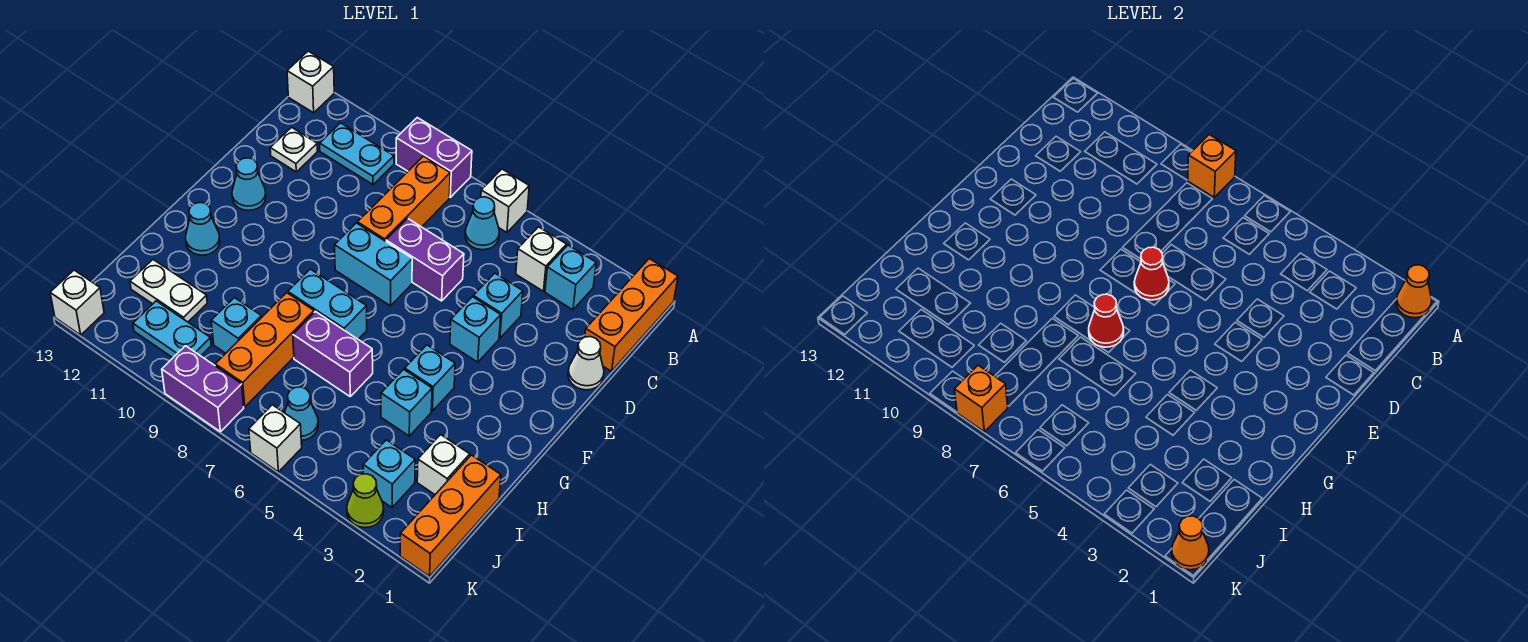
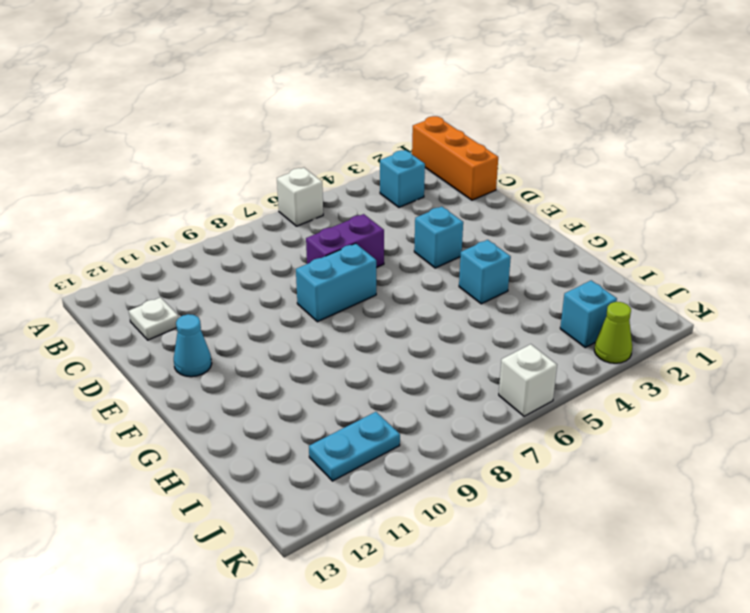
none -> purple brick A8:A9 level 1
none -> white brick A13 level 1
none -> white brick B4 level 1
none -> cyan cone B6 level 1

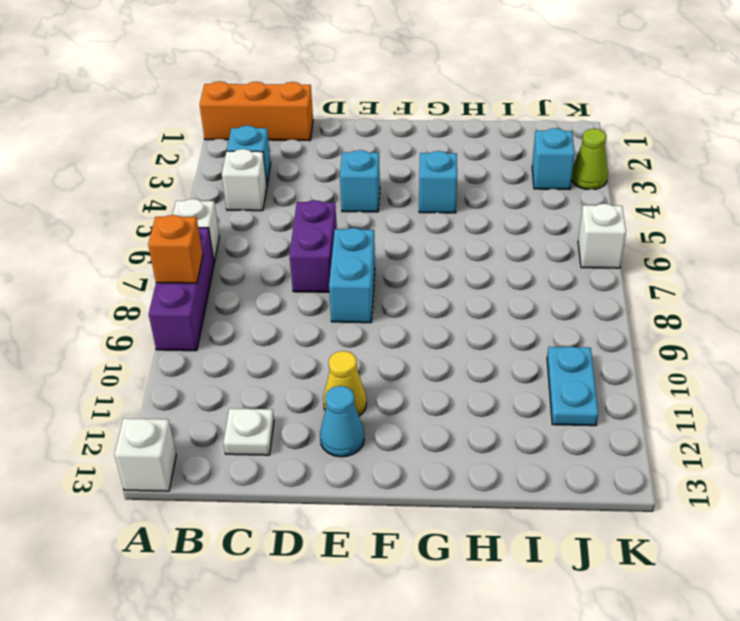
purple brick A7:A9 level 1 -> purple brick A8:A9 level 1
yellow cone E11 level 1 -> none
none -> cyan cone B6 level 1
none -> orange brick B8:D8 level 1
none -> cyan plate B10:B11 level 1
none -> white cone D1 level 1

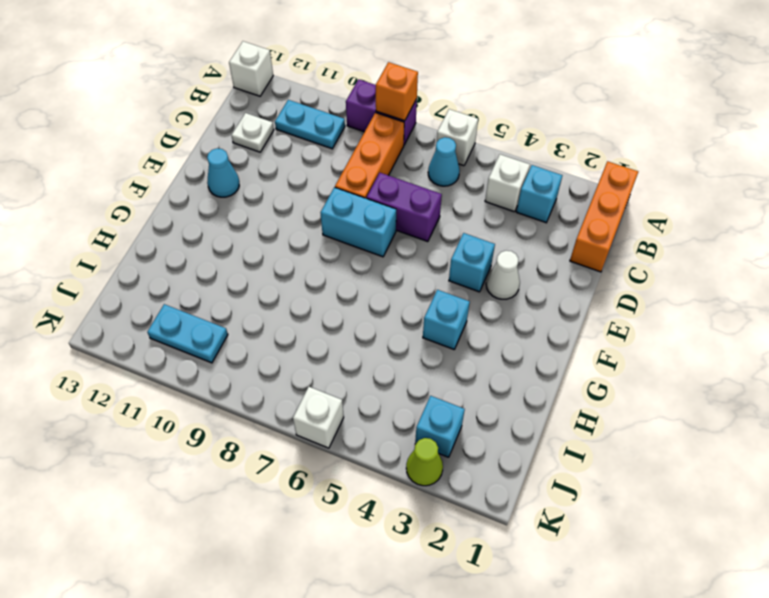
white cone E3 level 1 -> white cone D1 level 1
none -> cyan brick D4 level 1
none -> cyan brick G7:G8 level 1
none -> cyan cone G12 level 1
none -> cyan brick H4 level 1

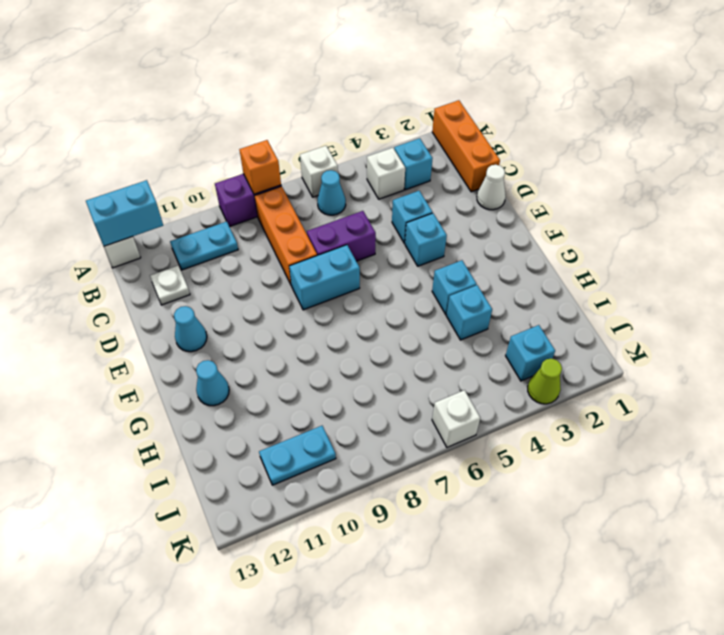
cyan brick A12:A13 level 2 -> cyan brick G7:G8 level 1
none -> purple brick H6:H7 level 1
none -> orange brick H8:J8 level 1
none -> orange brick I1:K1 level 1
none -> white brick I2 level 1

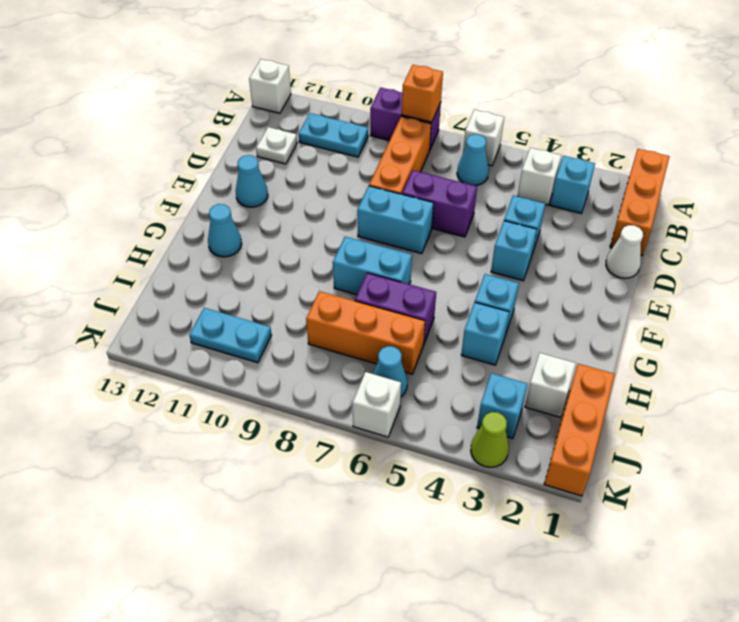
orange brick I6:I8 level 1 -> orange brick H8:J8 level 1
none -> cyan brick I9 level 1
none -> white plate I11:I12 level 1
none -> purple brick K8:K9 level 1
none -> white brick K13 level 1

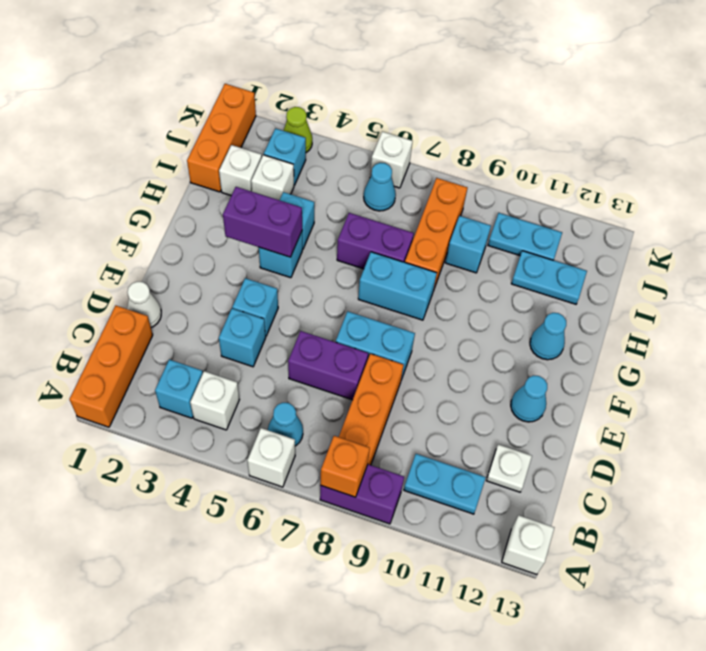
purple brick G3:G4 level 2 -> purple brick K8:K9 level 1
white brick I3 level 1 -> white brick K13 level 1
cyan plate I11:I12 level 1 -> white plate I11:I12 level 1
none -> orange cone A1 level 2
none -> red cone E7 level 2
none -> red cone G7 level 2
none -> orange cone K1 level 2

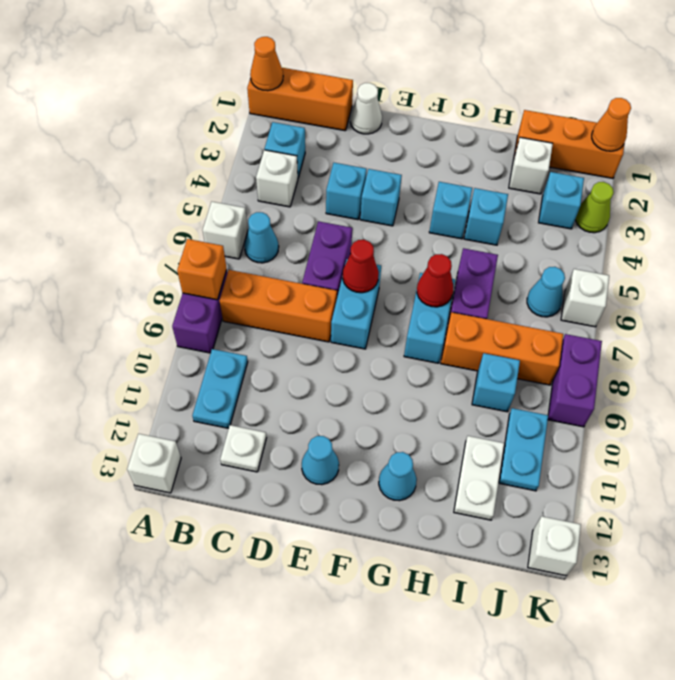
none -> orange brick K8 level 2

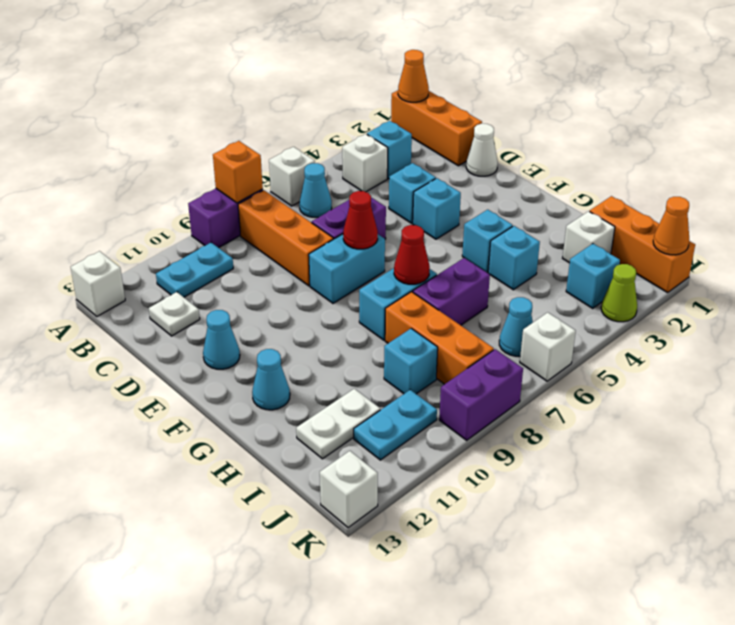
none -> orange brick K8 level 2

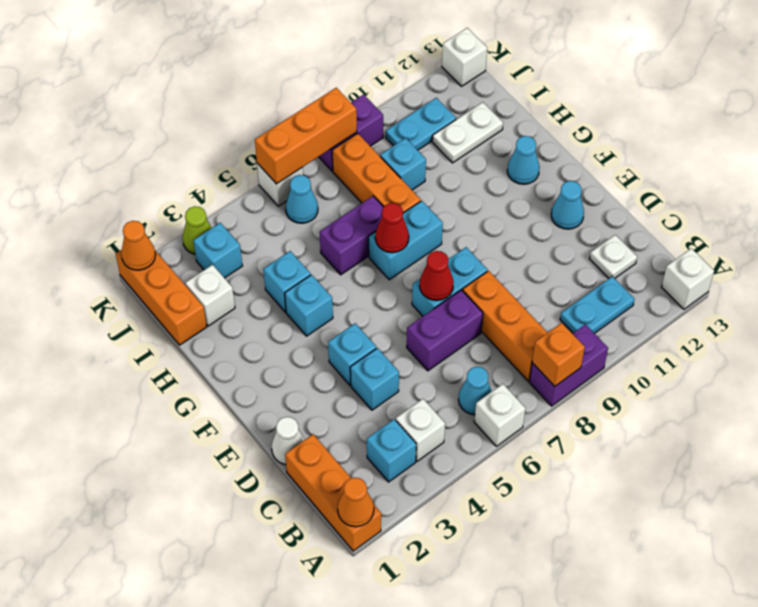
orange brick K6:K8 level 2 -> orange brick K8 level 2

